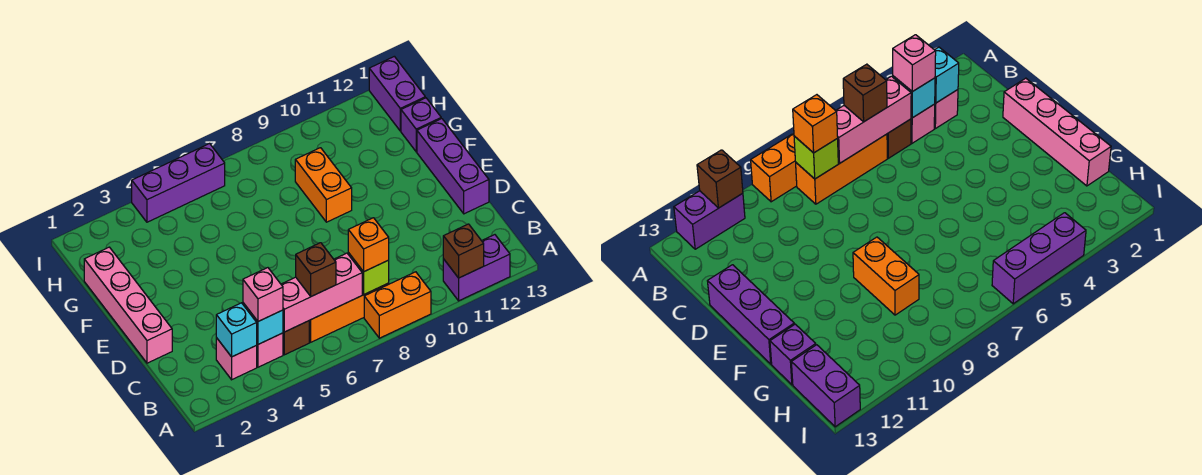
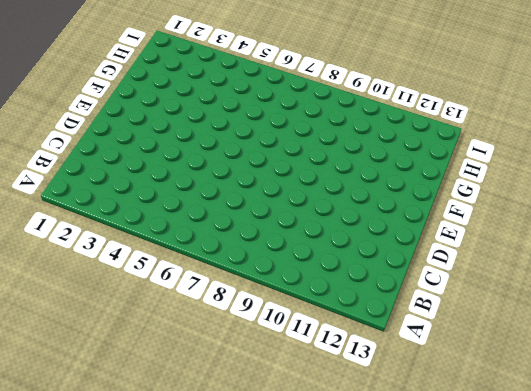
none -> orange brick A8:A9 level 1
none -> purple brick A11:A12 level 1
none -> pink brick B3 level 1

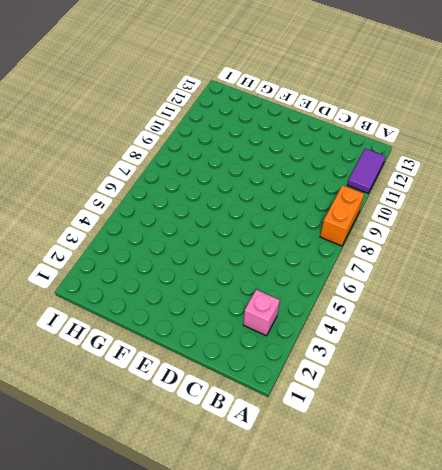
purple tile A11:A12 level 1 -> purple brick A11:A12 level 1
none -> pink brick B4 level 1
none -> brown brick B5 level 1
none -> orange brick B6:B8 level 1

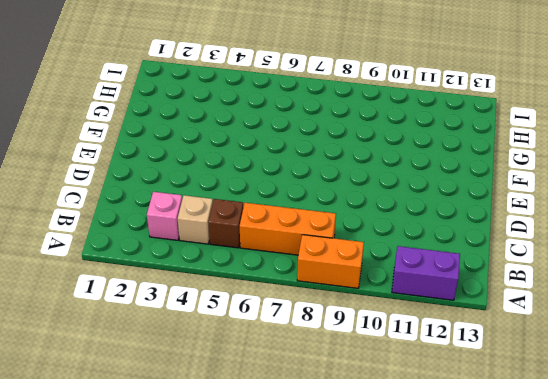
tan brick B4 level 1 -> pink brick B4 level 1
none -> pink brick D1:G1 level 1
none -> purple brick D13:F13 level 1
none -> orange brick F9:G9 level 1

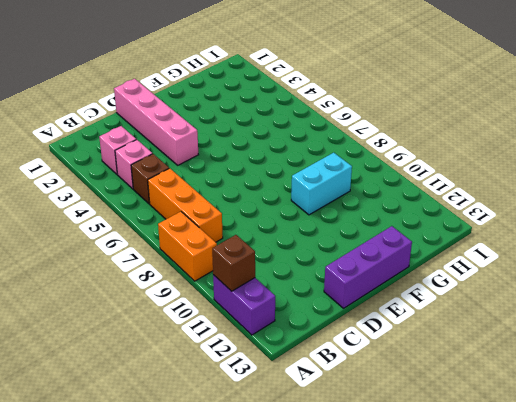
pink brick D1:D4 level 1 -> pink brick D1:G1 level 1
cyan brick F9:G9 level 1 -> orange brick F9:G9 level 1
none -> purple brick G13 level 1
none -> purple brick H13:I13 level 1
none -> purple brick I4:I6 level 1

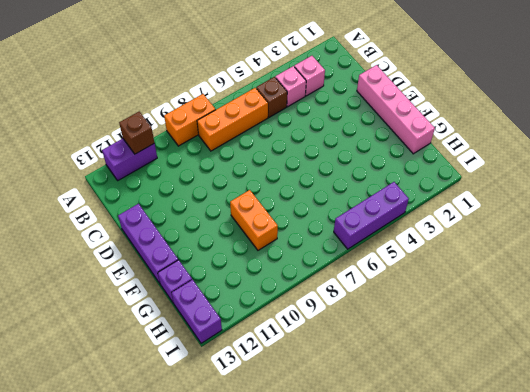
none -> cyan brick B3 level 2
none -> cyan brick B4 level 2
none -> pink brick B5:B7 level 2

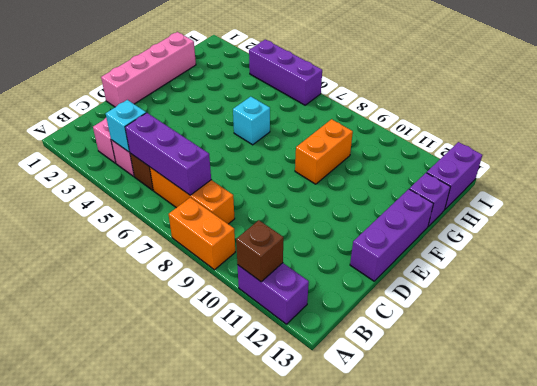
purple brick B5:B7 level 2 -> pink brick B5:B7 level 2
cyan brick F6 level 1 -> cyan brick B3 level 2
none -> lime brick B8 level 2
none -> pink brick B4 level 3
none -> brown brick B6 level 3

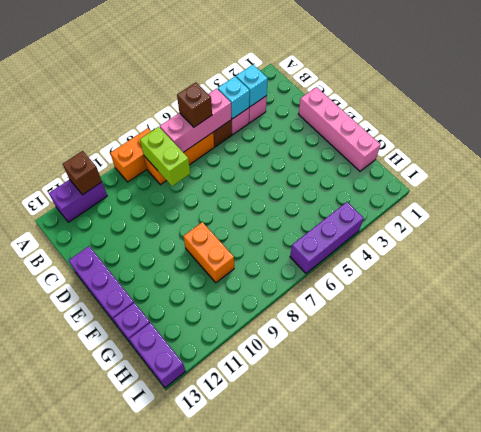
lime brick B8:C8 level 2 -> lime brick B8 level 2
none -> pink brick B4 level 3
none -> orange brick B8 level 3

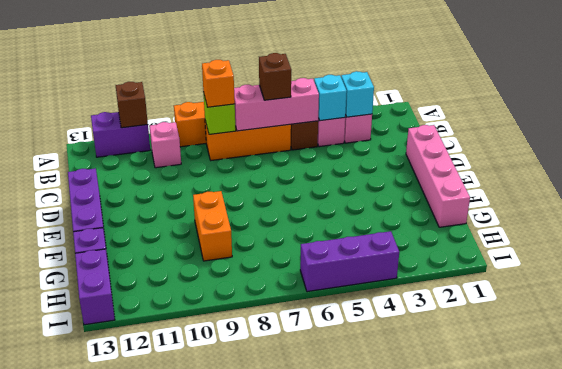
pink brick B10 level 1 -> pink brick B4 level 3

